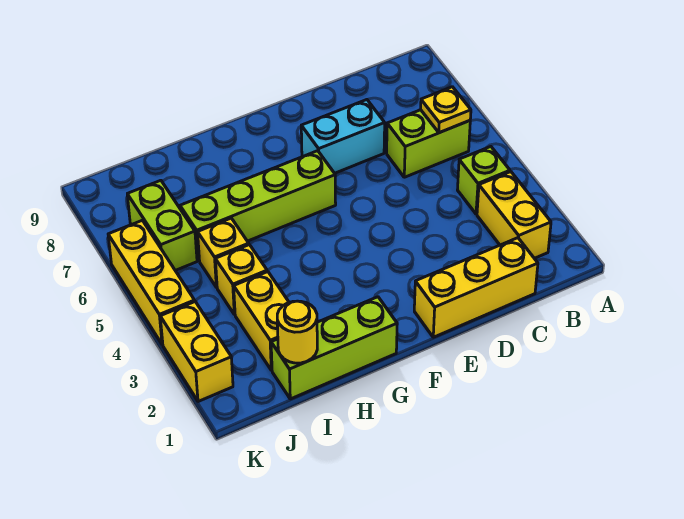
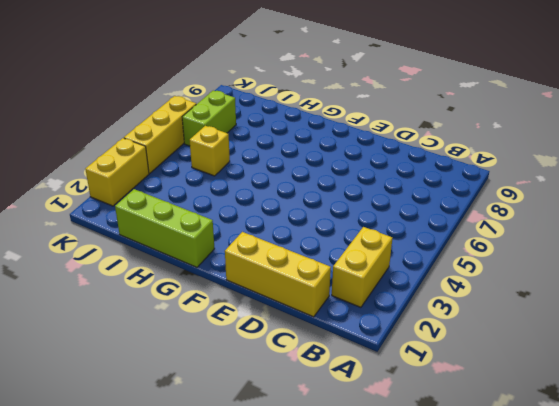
none -> lime brick B4 level 1
none -> lime brick B6:C6 level 1
none -> cyan brick D7:E7 level 1

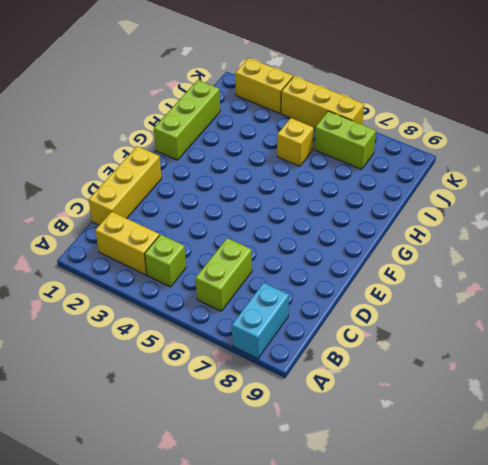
cyan brick A8:B8 level 1 -> cyan brick D7:E7 level 1
none -> lime brick F6:I6 level 1
none -> yellow brick I2:I3 level 1
none -> yellow brick I4 level 1

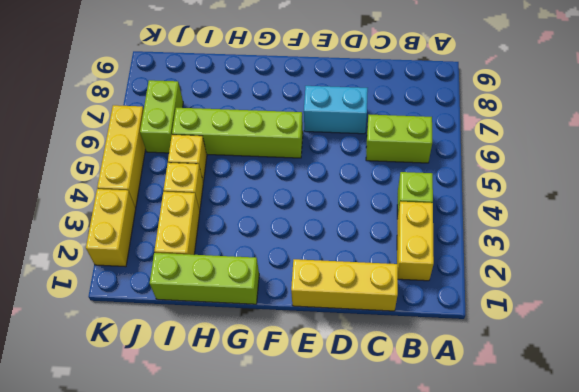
none -> yellow plate B6 level 2
none -> yellow round brick I1 level 2

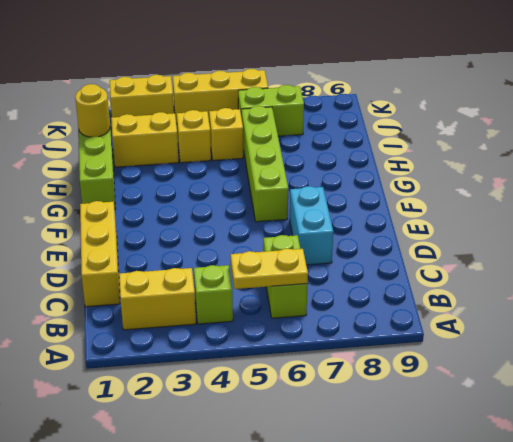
yellow plate B5:B6 level 2 -> yellow plate B6 level 2

